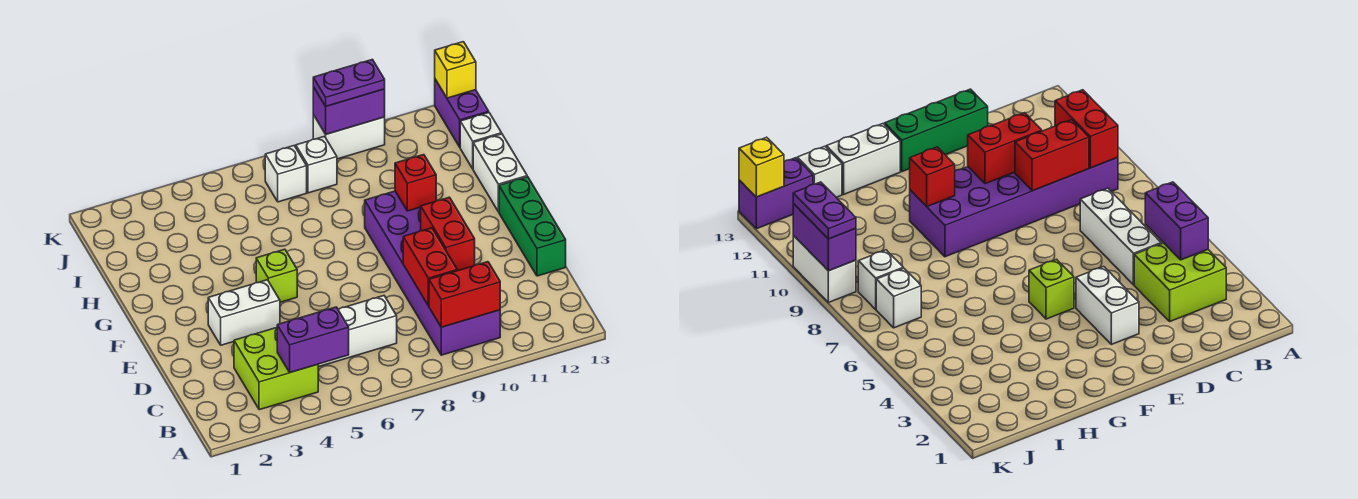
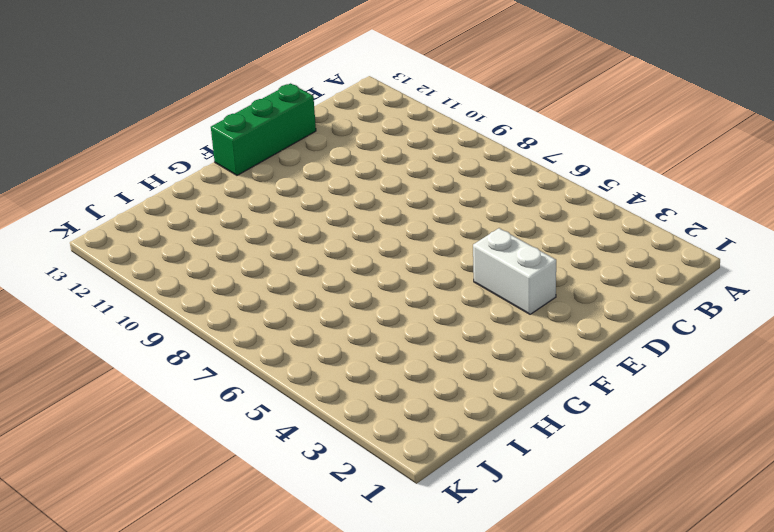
none -> lime brick B3:C4 level 1
none -> purple brick B9:G10 level 1
none -> white brick C5:C7 level 1

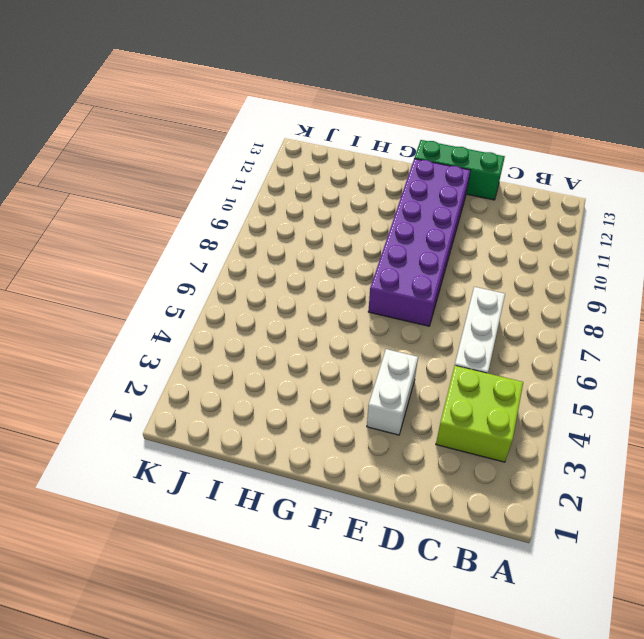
purple brick E7:F12 level 1 -> purple brick B9:G10 level 1
none -> lime brick F5 level 1
none -> white brick G13:H13 level 1
none -> white brick I13 level 1

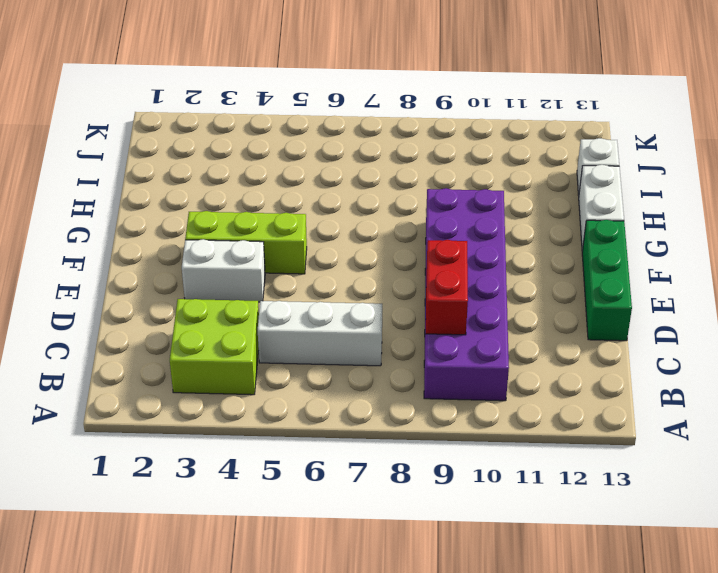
lime brick F3:F5 level 1 -> lime brick F5 level 1
none -> white brick J7 level 1
none -> white brick J8 level 1
none -> purple brick J13:K13 level 1

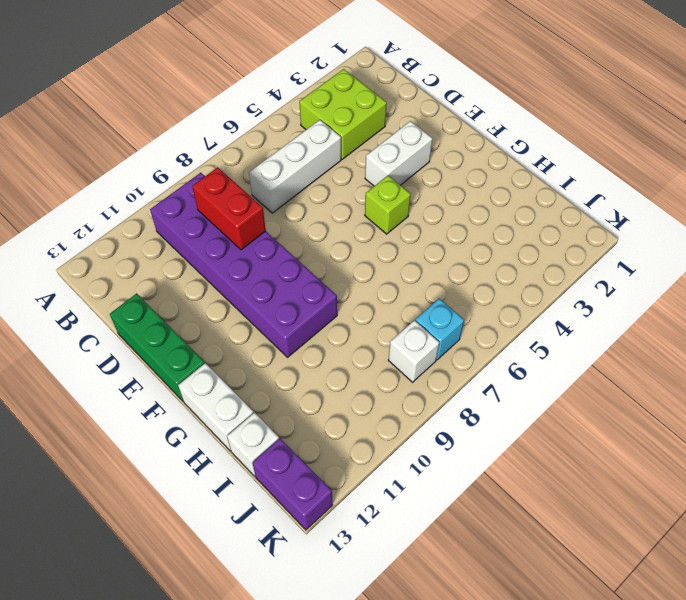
cyan brick J7 level 1 -> white brick J7 level 1
none -> white brick K9:K10 level 1
none -> purple brick B4:B5 level 2
none -> red brick B9:B10 level 2

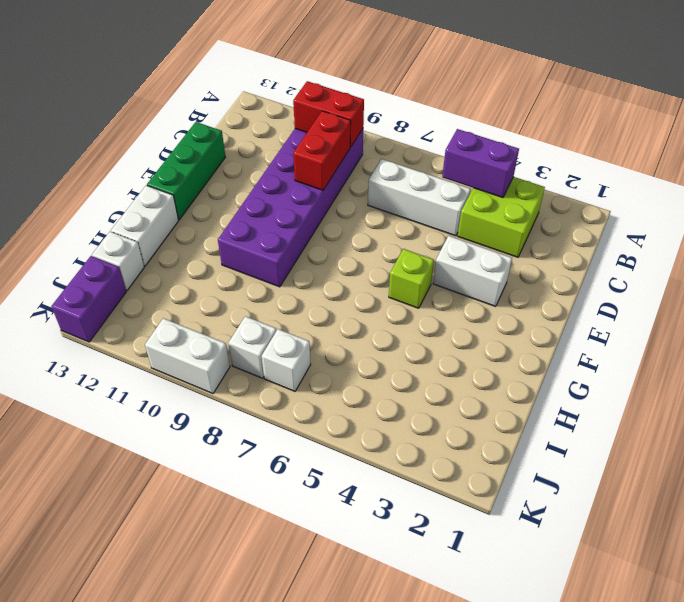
none -> red brick D10:E10 level 2
none -> red brick G10 level 2
none -> purple brick K9:K10 level 2

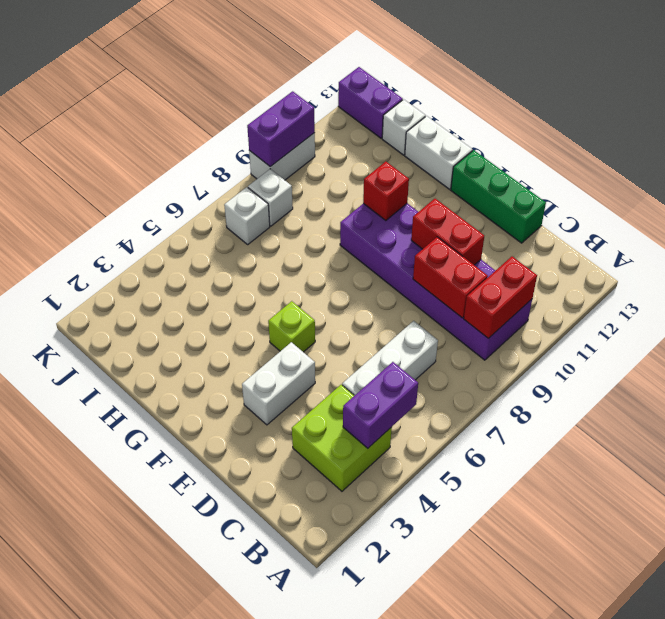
none -> yellow brick K13 level 2
none -> purple plate K9:K10 level 3

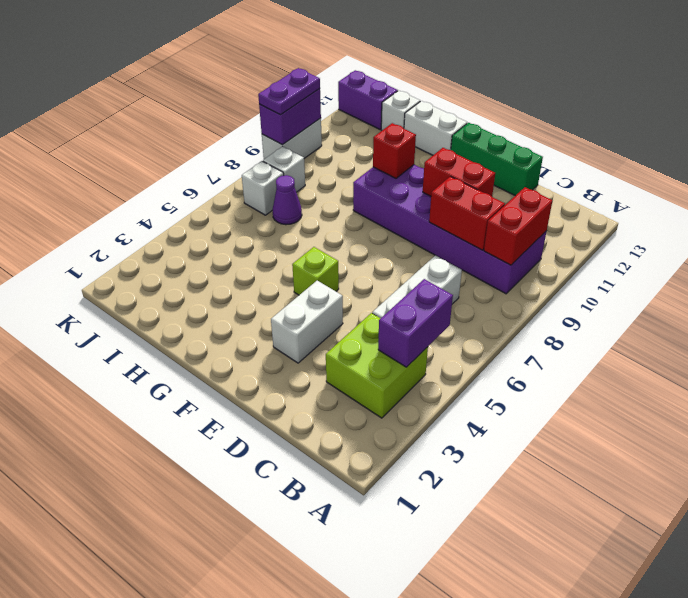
purple cone I7 level 1 -> none
none -> yellow brick K13 level 2

